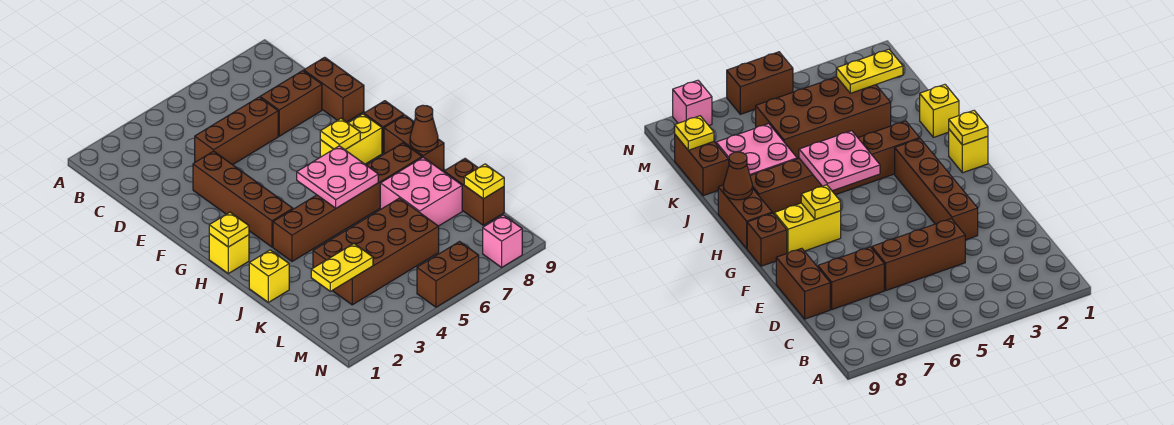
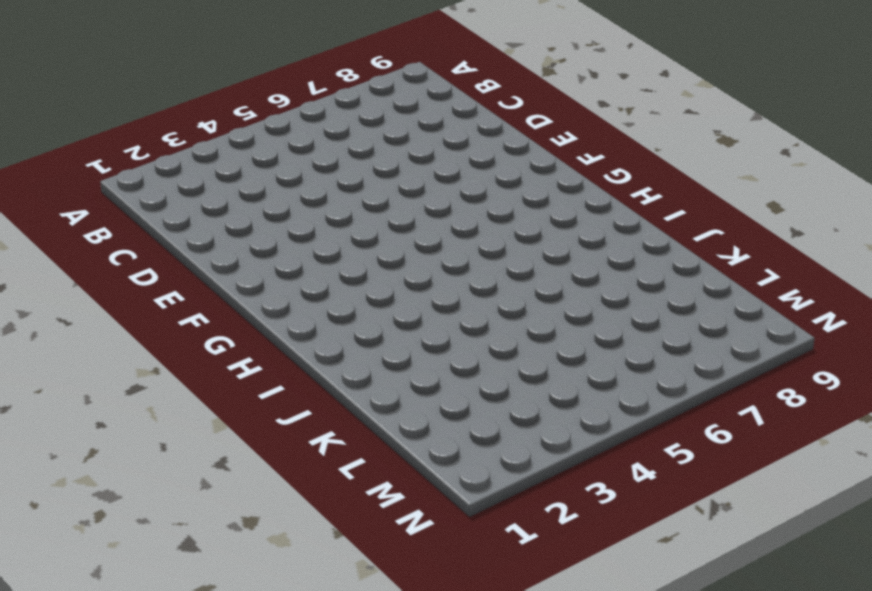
none -> brown brick D4:D6 level 1
none -> brown brick D7:D8 level 1
none -> brown brick D9:E9 level 1

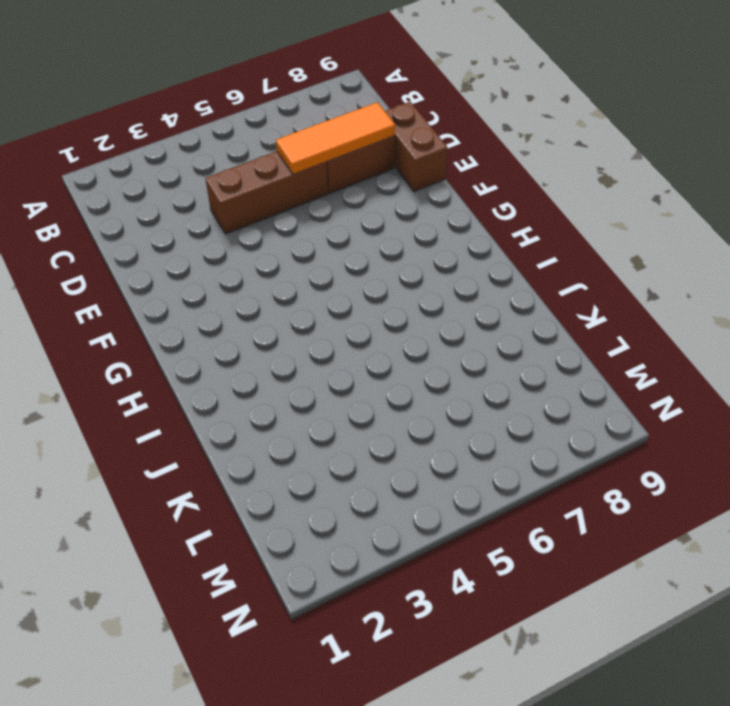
orange tile D6:D8 level 2 -> none
none -> brown brick E3:H3 level 1
none -> yellow brick G7:G8 level 1
none -> brown brick G9 level 1

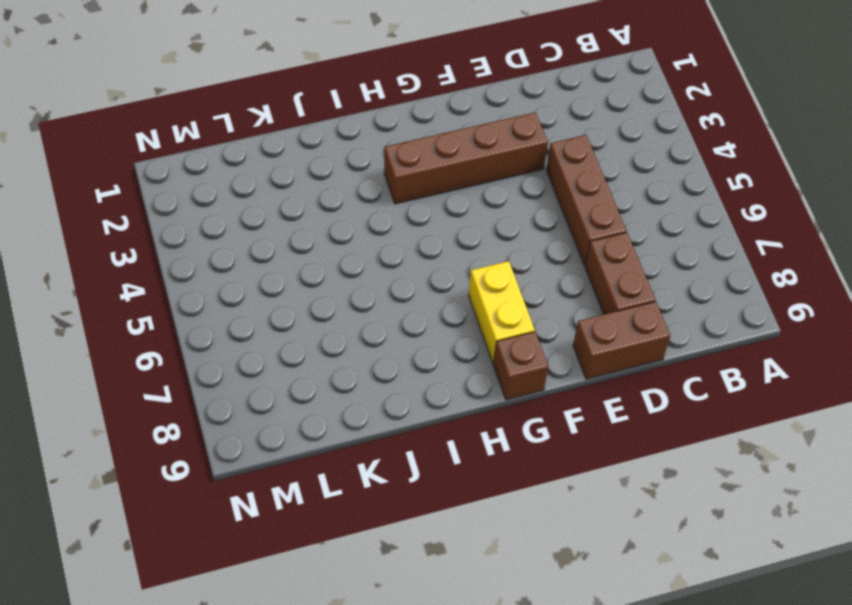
none -> yellow brick H1 level 1
none -> brown brick H9:I9 level 1
none -> brown brick I3:I8 level 1

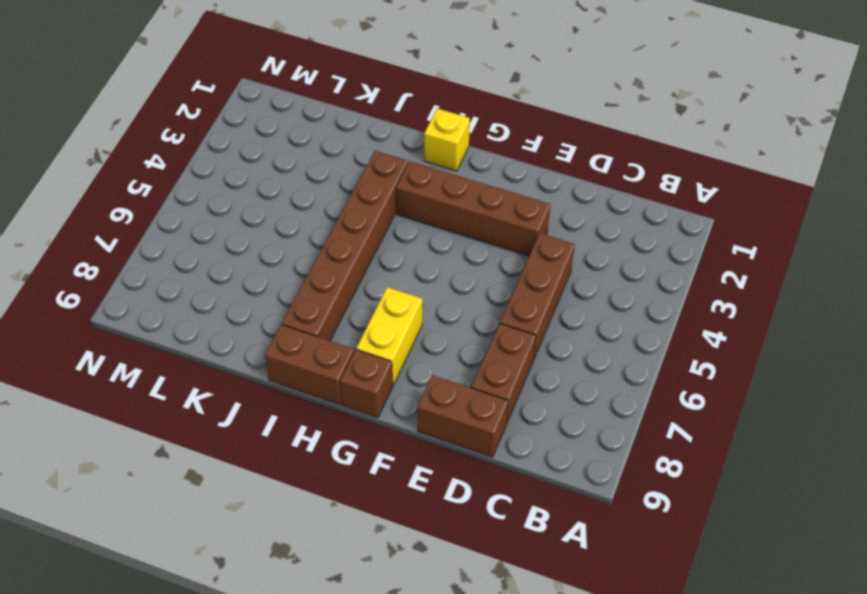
none -> yellow brick J1 level 1
none -> pink brick J7:K8 level 1
none -> brown brick K3:L6 level 1

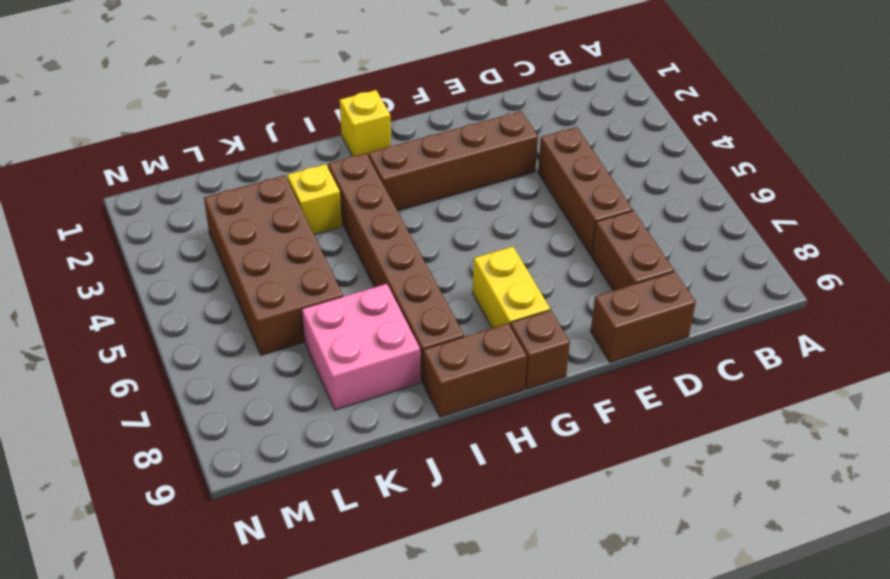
yellow brick J3 level 1 -> yellow brick J1 level 1
none -> brown brick K9:L9 level 1
none -> brown brick N5:N6 level 1
none -> pink brick N8 level 1

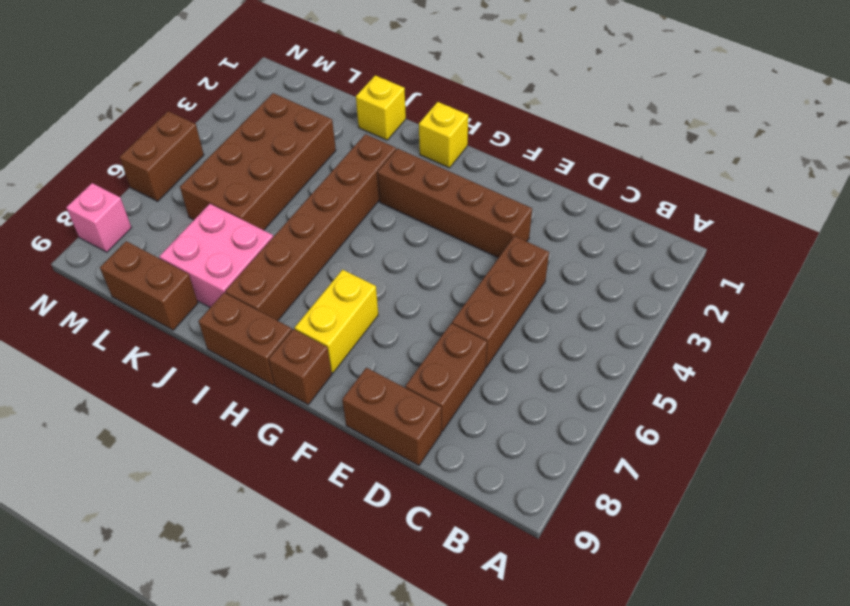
none -> yellow plate G7 level 2
none -> yellow plate H1 level 2
none -> pink plate H5:I6 level 2

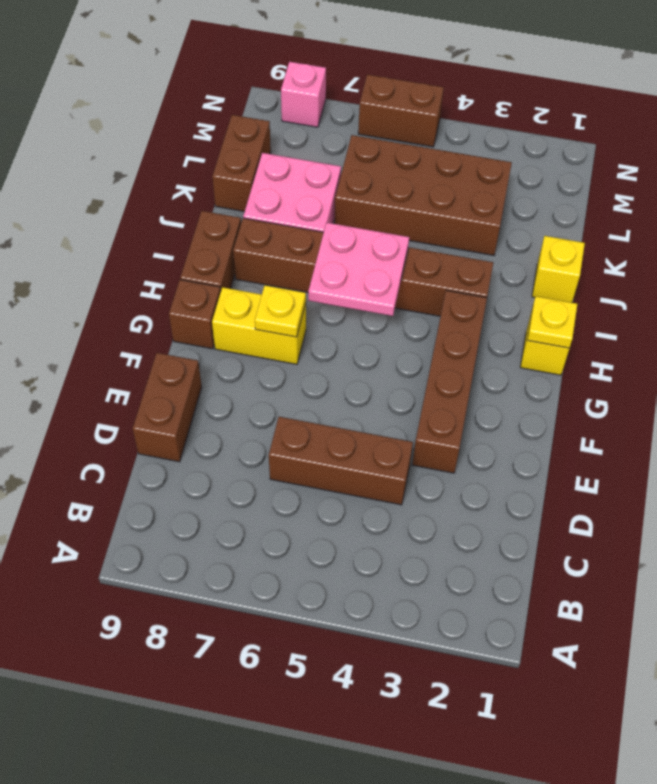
none -> brown brick D7:D8 level 1
none -> brown cone I9 level 2
none -> yellow plate L2:L3 level 2

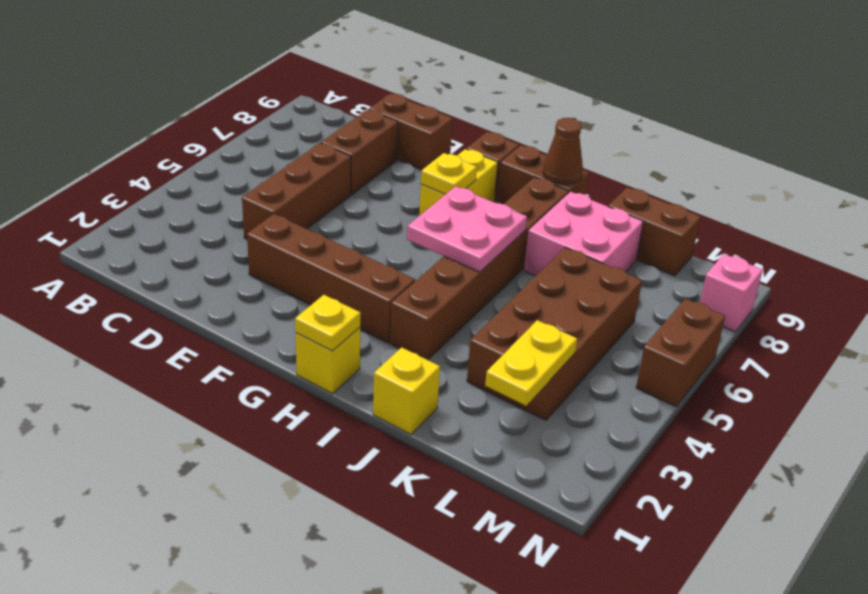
none -> yellow plate L9 level 2

